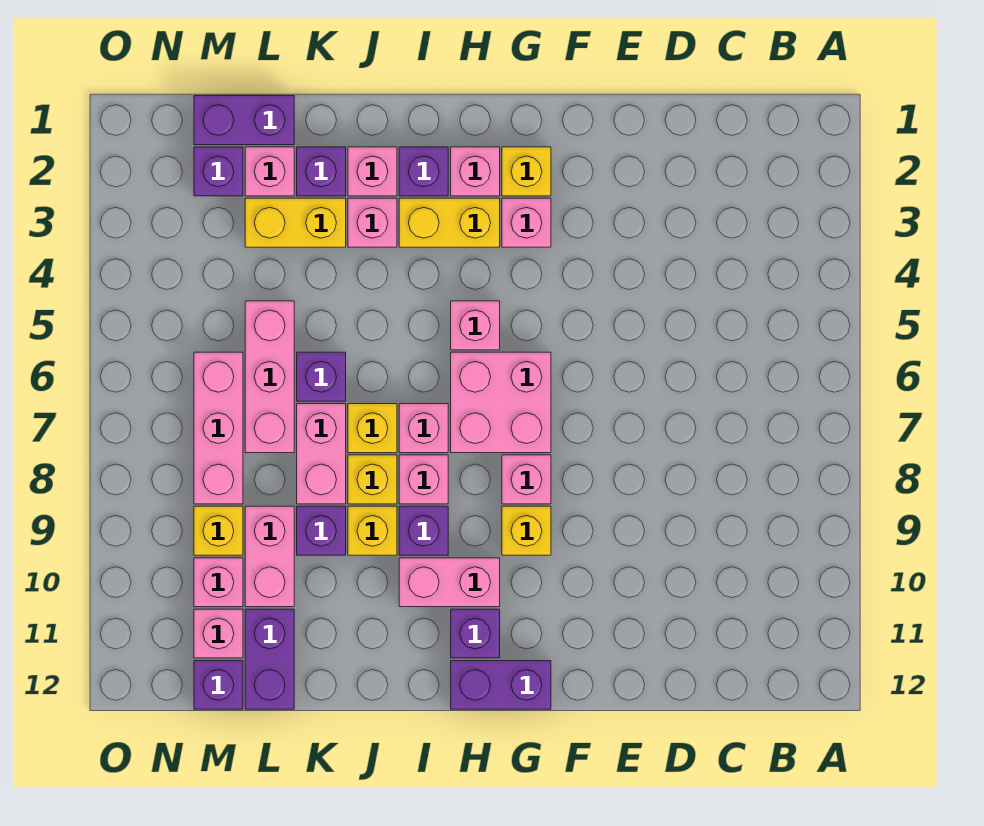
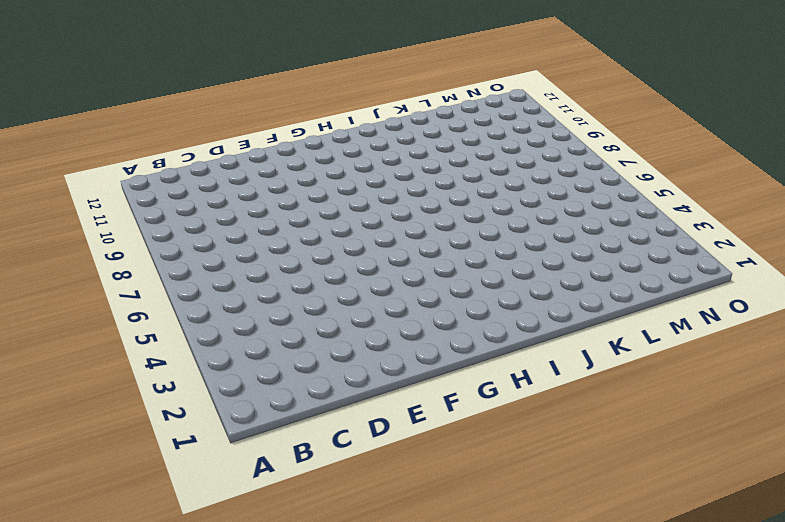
none -> yellow brick G2 level 1
none -> pink brick G3 level 1
none -> pink brick G6:H7 level 1
none -> pink brick G8 level 1

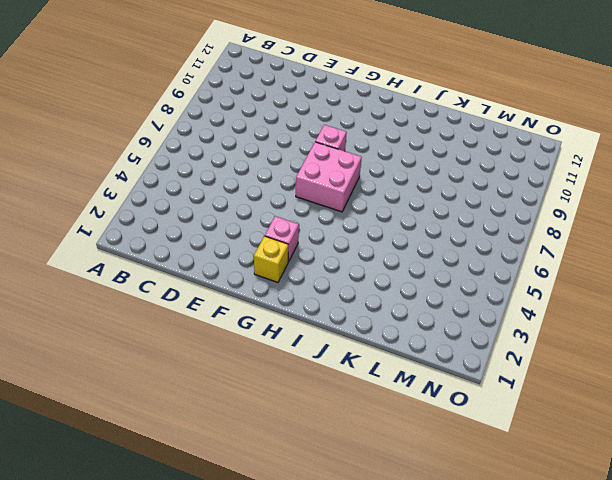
none -> yellow brick G9 level 1
none -> purple brick G12:H12 level 1
none -> pink brick H2 level 1
none -> yellow brick H3:I3 level 1

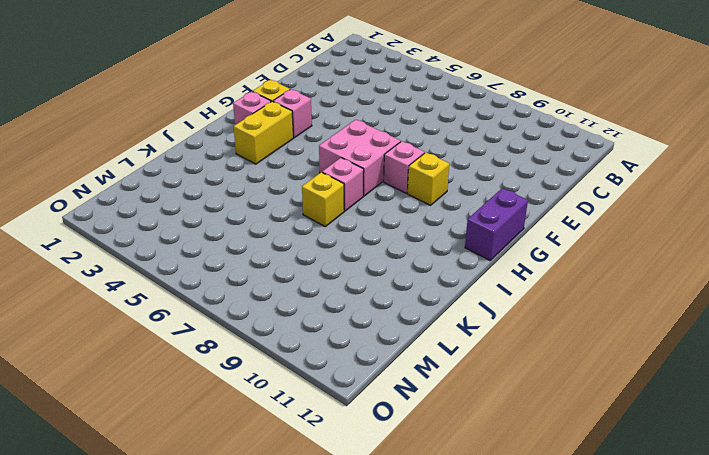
none -> pink brick H5 level 1
none -> pink brick H10:I10 level 1
none -> purple brick H11 level 1
none -> purple brick I2 level 1

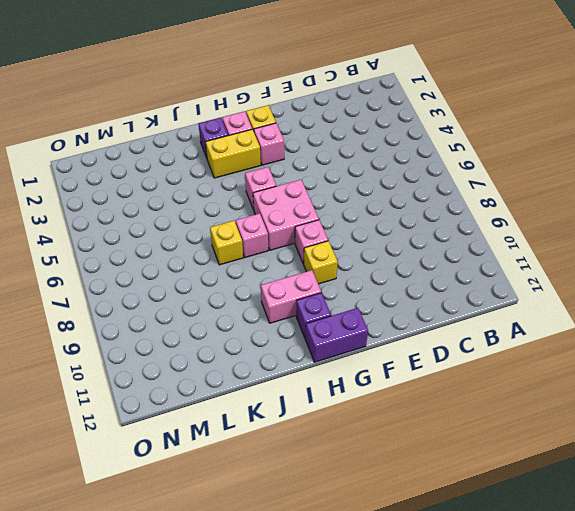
none -> pink brick I8 level 1
none -> purple brick I9 level 1
none -> pink brick J2 level 1
none -> pink brick J3 level 1

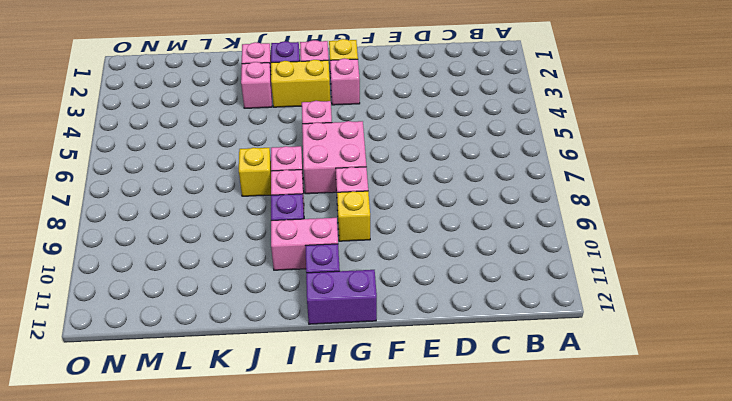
none -> yellow brick J8 level 1
none -> yellow brick J9 level 1
none -> purple brick K2 level 1
none -> yellow brick K3:L3 level 1

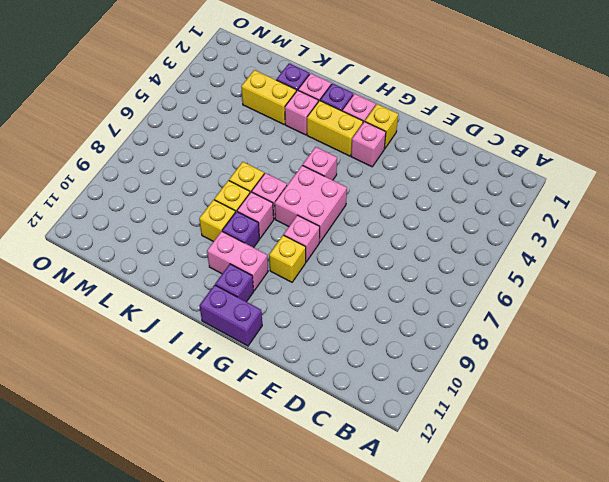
none -> purple brick K6 level 1
none -> pink brick K7:K8 level 1
none -> purple brick K9 level 1
none -> purple brick L1:M1 level 1

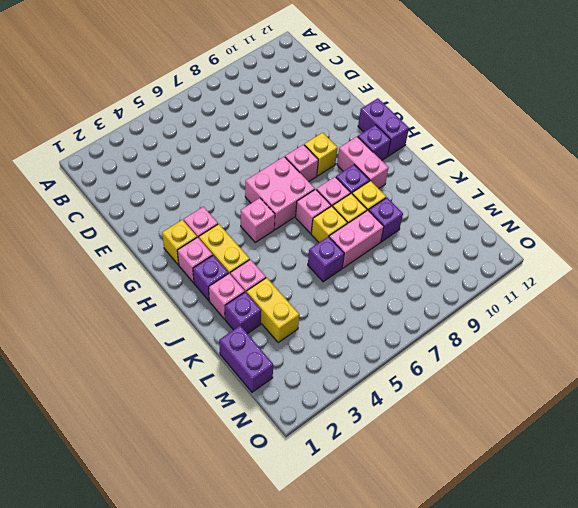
none -> pink brick L2 level 1
none -> pink brick L5:L7 level 1
none -> pink brick L9:L10 level 1
none -> purple brick L11:L12 level 1

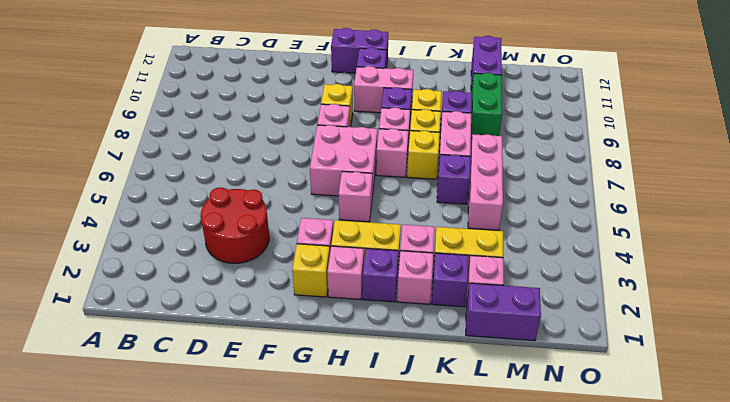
red round brick D3:E4 level 1 -> none
green brick L9:L10 level 1 -> pink brick L9:L10 level 1
none -> purple brick M2 level 1
none -> pink brick M6:M8 level 1
none -> yellow brick M9 level 1
none -> pink brick M10 level 1

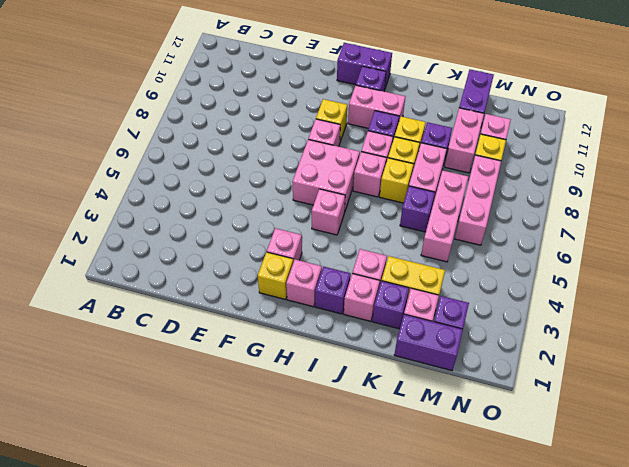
none -> yellow brick H3:I3 level 1
none -> pink brick M11 level 1
none -> purple brick M12 level 1

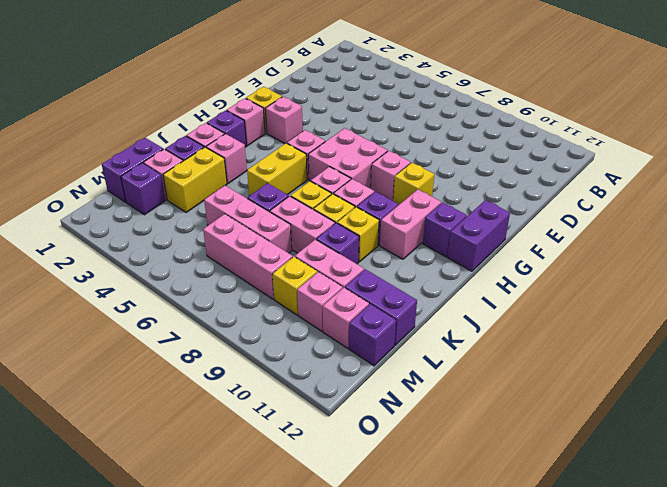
yellow brick I5:J5 level 1 -> yellow brick H3:I3 level 1

